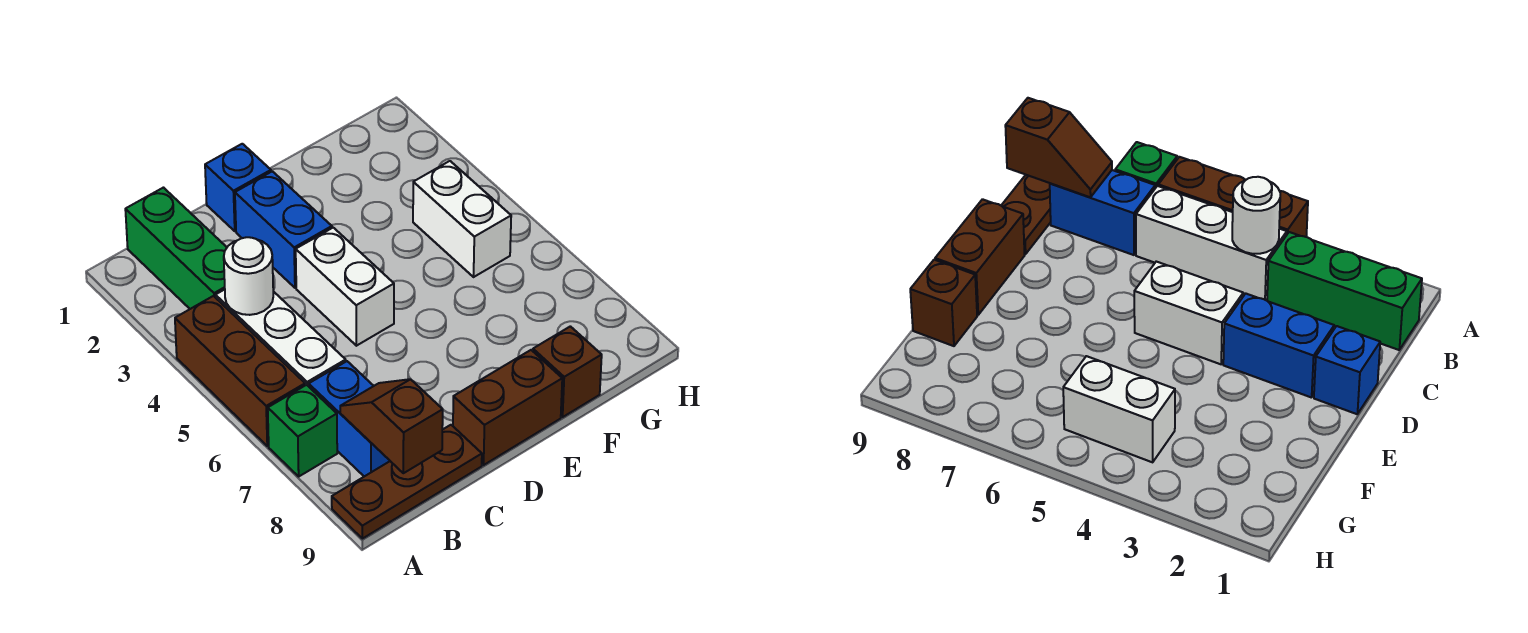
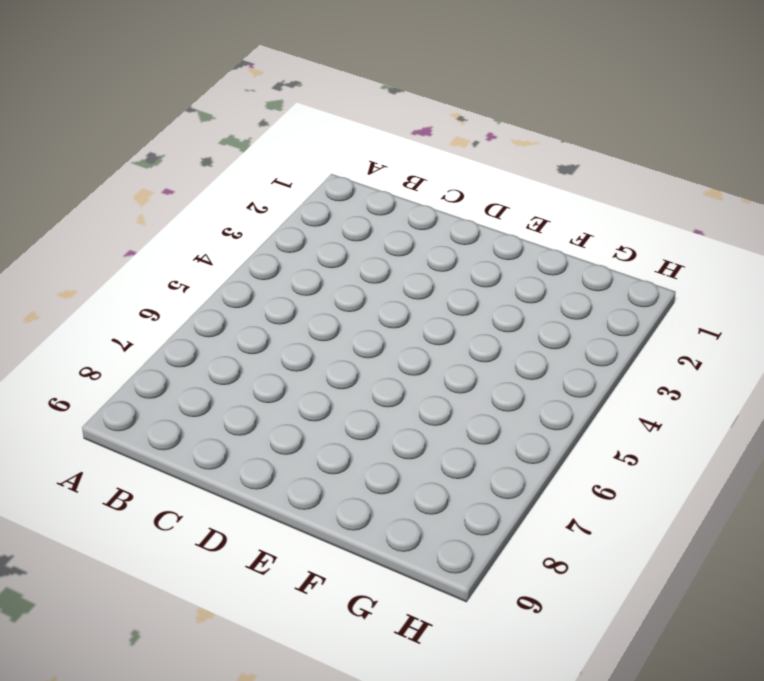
none -> brown brick A4:A6 level 1
none -> green brick A7 level 1
none -> brown plate A9:C9 level 1

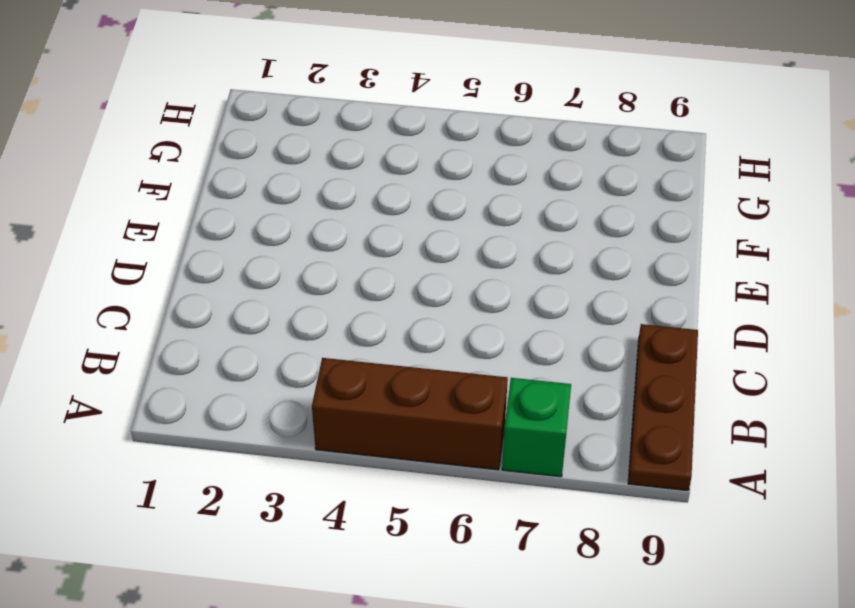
none -> green brick B1:B3 level 1
none -> white brick B4:B6 level 1
none -> blue brick B7:B8 level 1

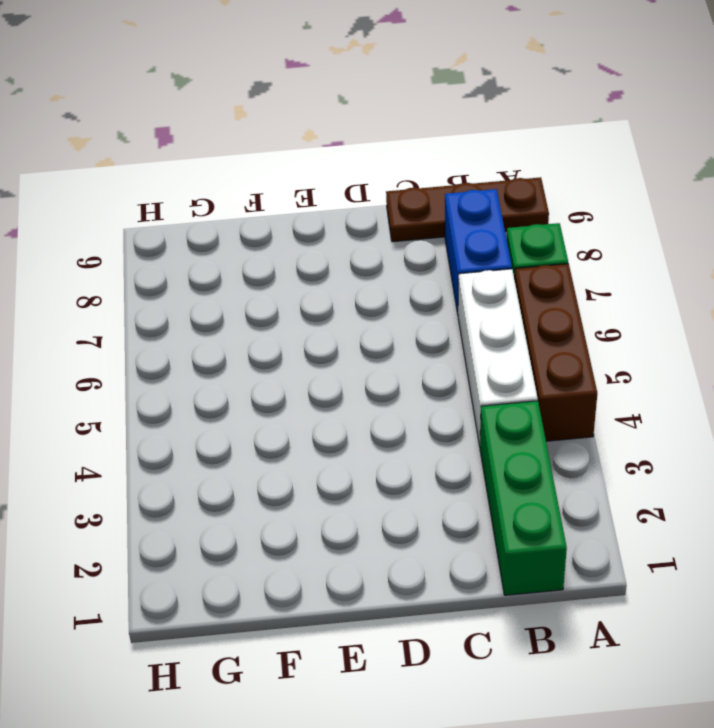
none -> blue brick D1 level 1
none -> blue brick D2:D3 level 1
none -> white brick D4:D5 level 1

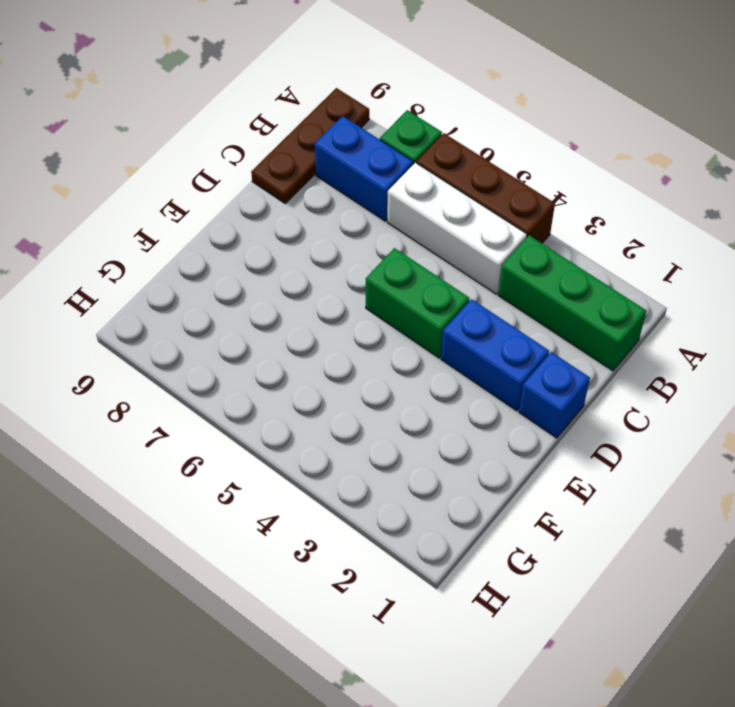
green brick D4:D5 level 1 -> white brick D4:D5 level 1
none -> brown brick D9:E9 level 1
none -> brown brick F9 level 1
none -> white brick G4:G5 level 1

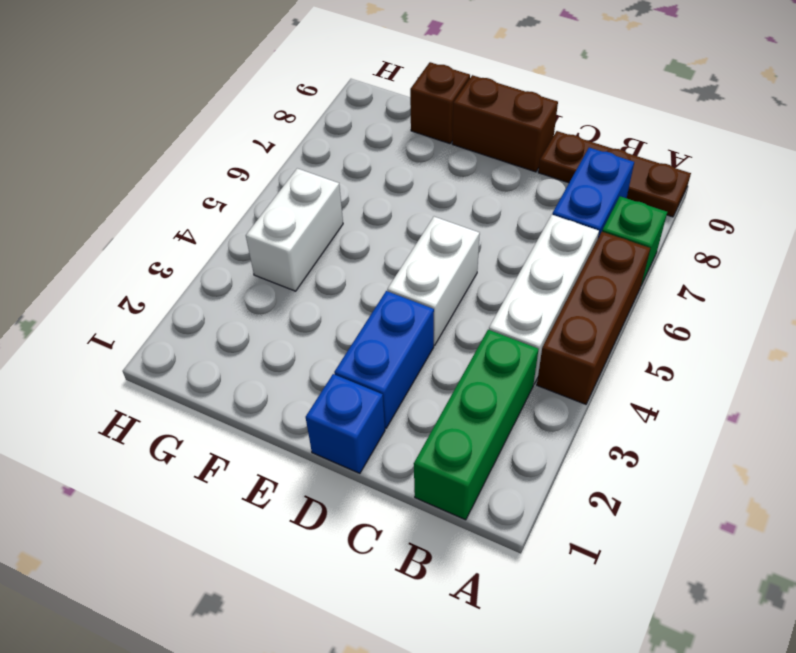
none -> white round brick B4 level 2
none -> brown slope B8:B9 level 2 top 9

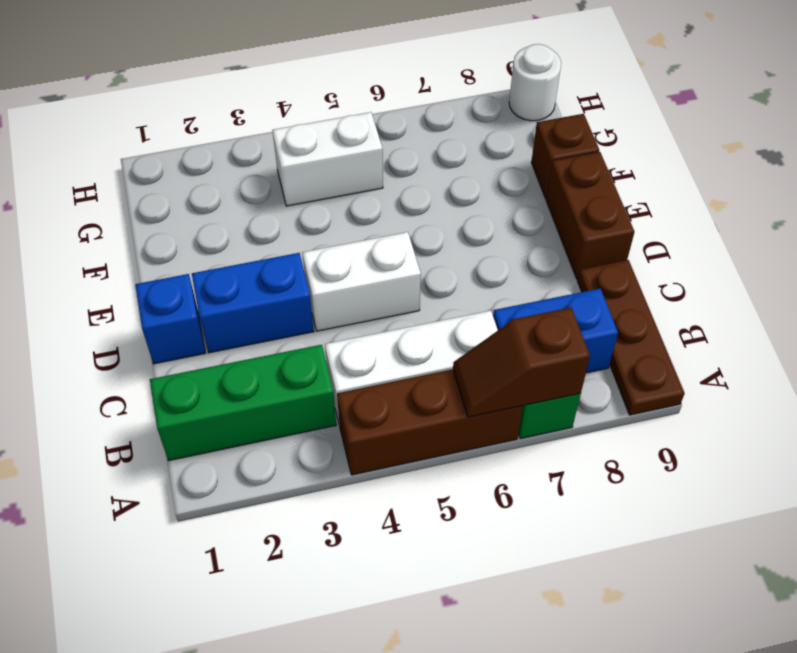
brown slope A6:A7 level 2 top 7 -> brown slope B8:B9 level 2 top 9
white round brick H9 level 1 -> white round brick B4 level 2

